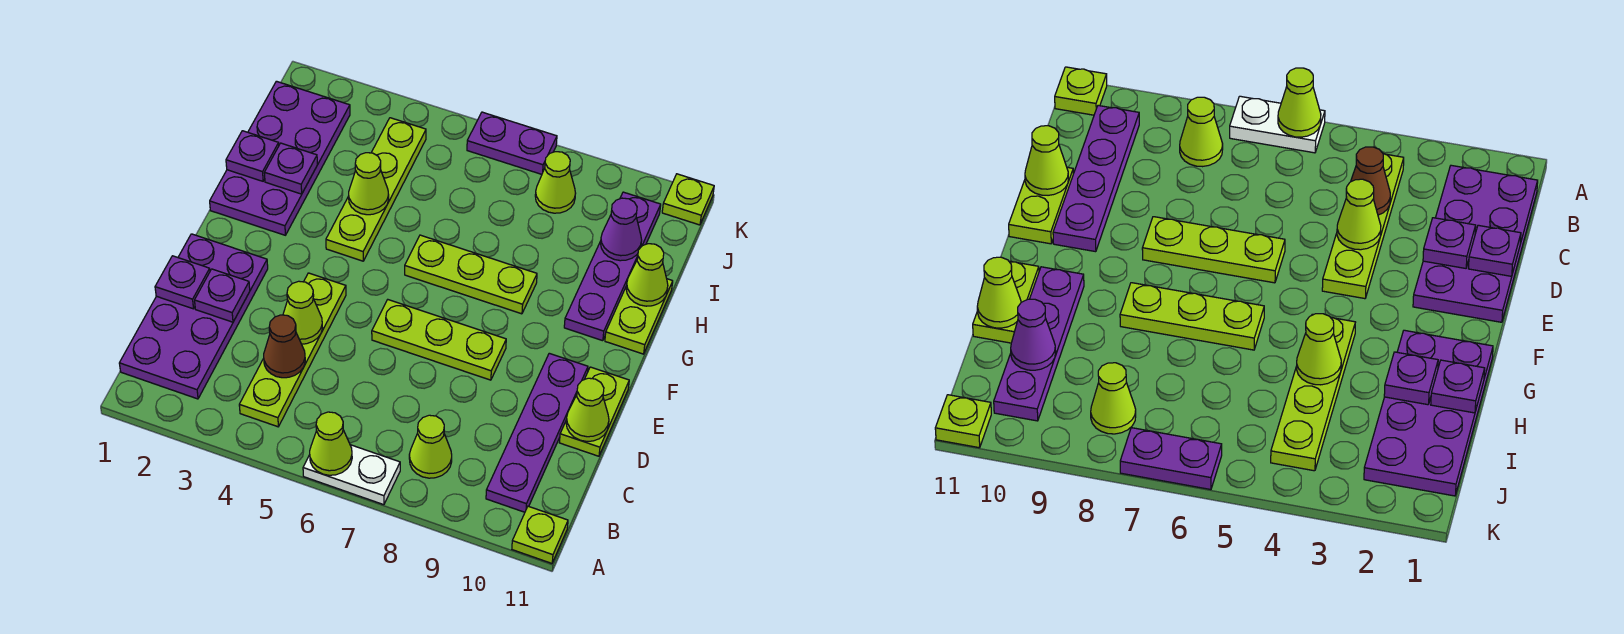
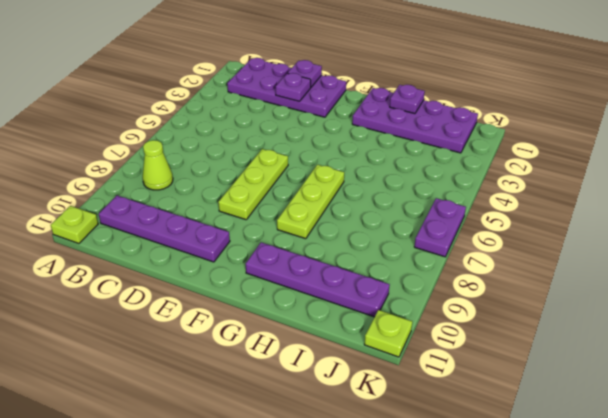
none -> white plate A6:A7 level 1
none -> lime plate B4:E4 level 1
none -> lime plate D11:E11 level 1

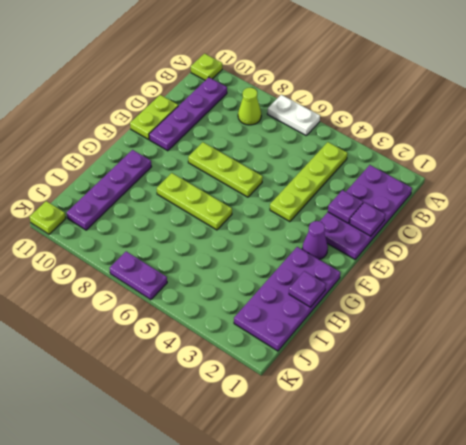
purple cone F2 level 1 -> purple cone I10 level 2
none -> lime plate G4:J4 level 1
none -> lime plate G11:H11 level 1
none -> lime cone J8 level 1

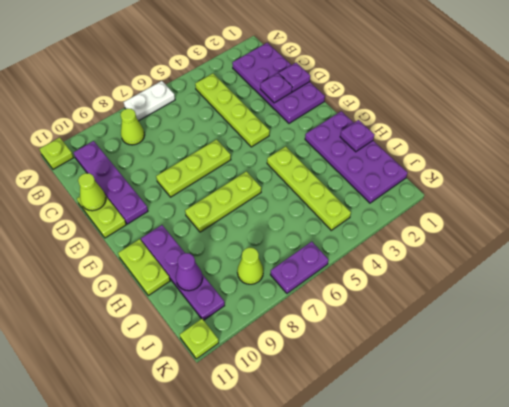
none -> lime cone A6 level 2
none -> brown cone C4 level 2
none -> lime cone D4 level 2

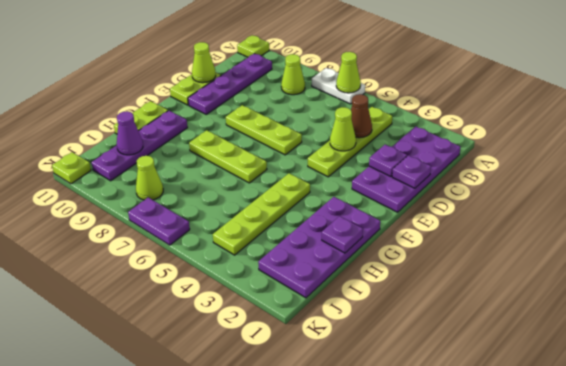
none -> purple plate H2 level 2
none -> lime cone H4 level 2
none -> lime cone H11 level 2

